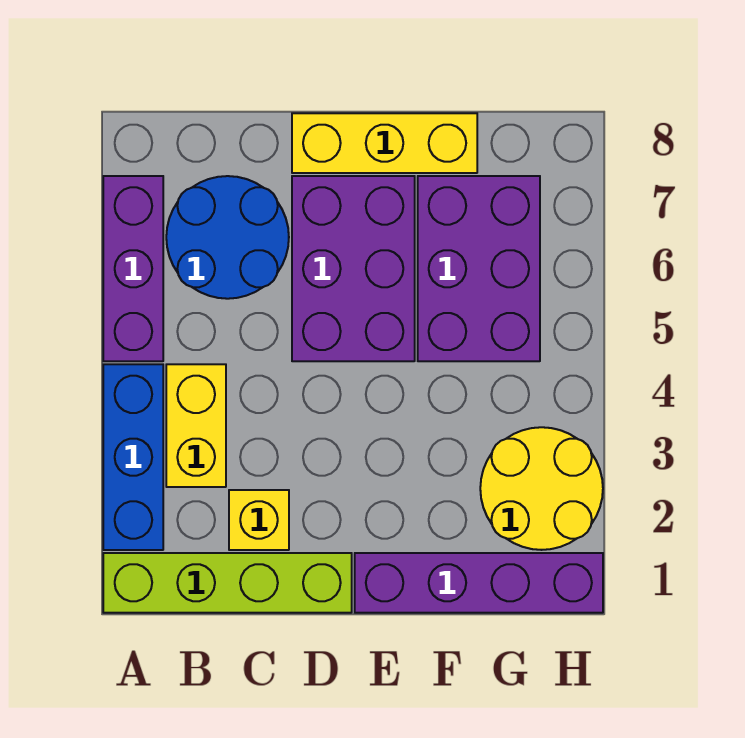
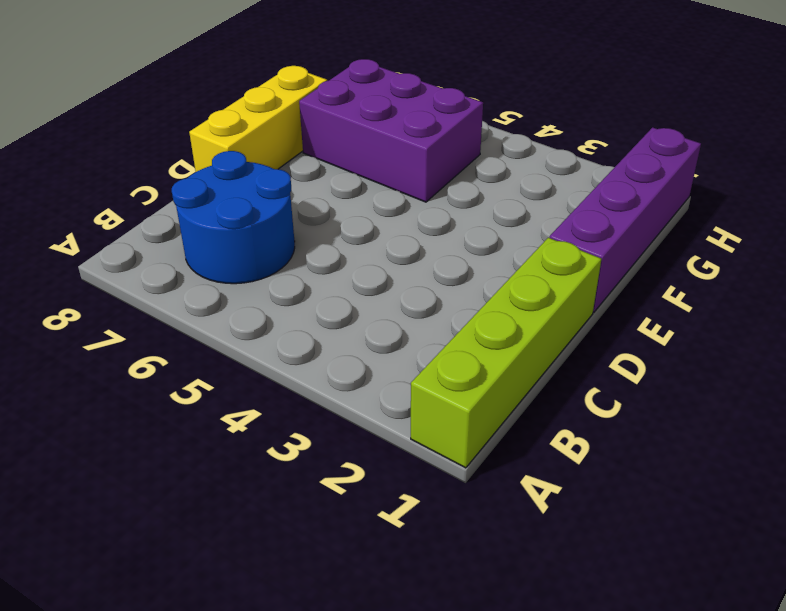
none -> blue brick A2:A4 level 1
none -> purple brick A5:A7 level 1

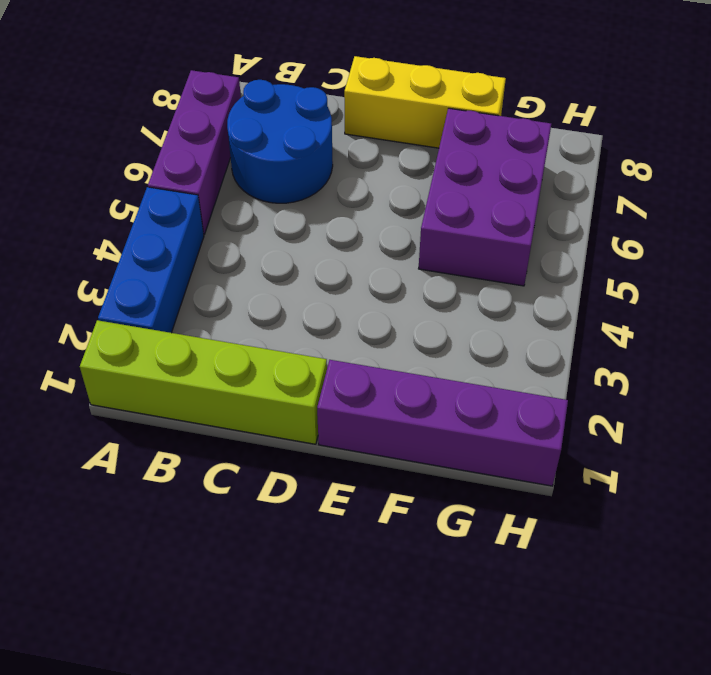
none -> yellow brick B3:B4 level 1
none -> yellow brick C2 level 1

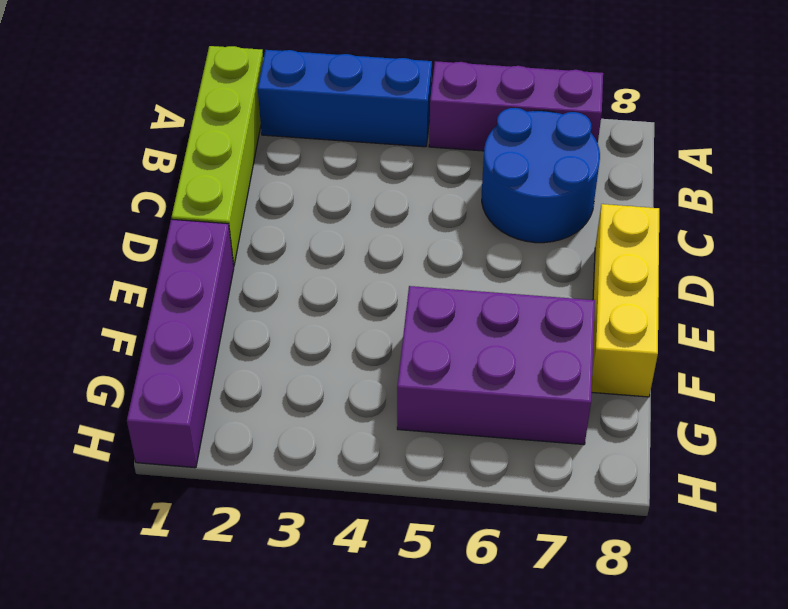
none -> yellow brick B3:B4 level 1
none -> yellow brick C2 level 1

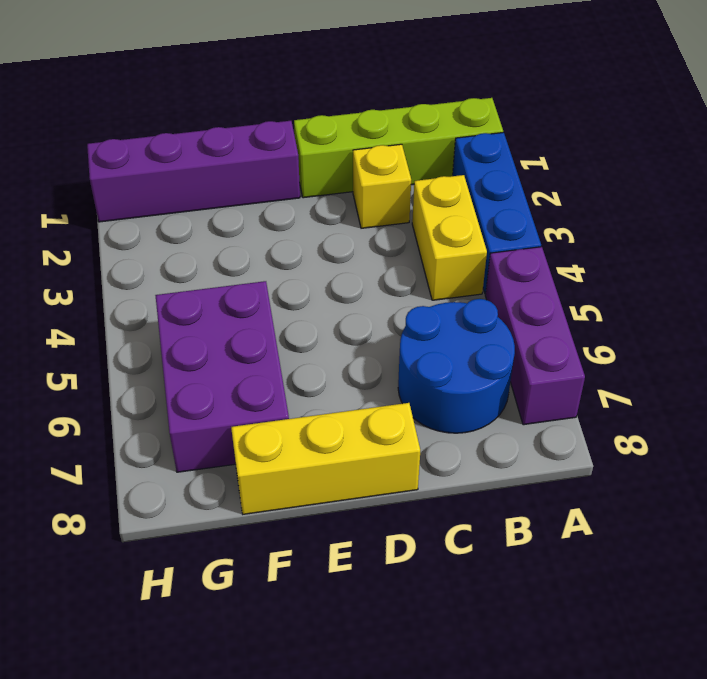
none -> purple brick D5:E7 level 1
none -> yellow round brick G2:H3 level 1

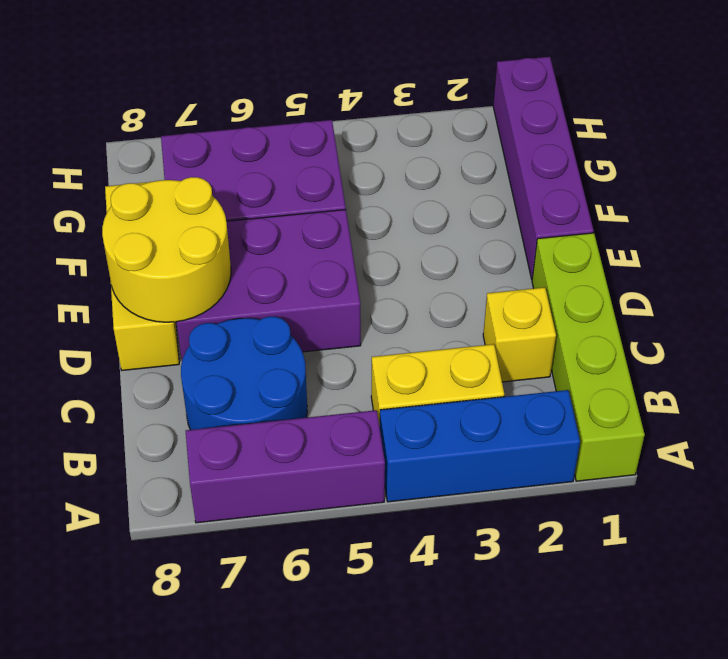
yellow round brick D7:E8 level 2 -> yellow round brick G2:H3 level 1

